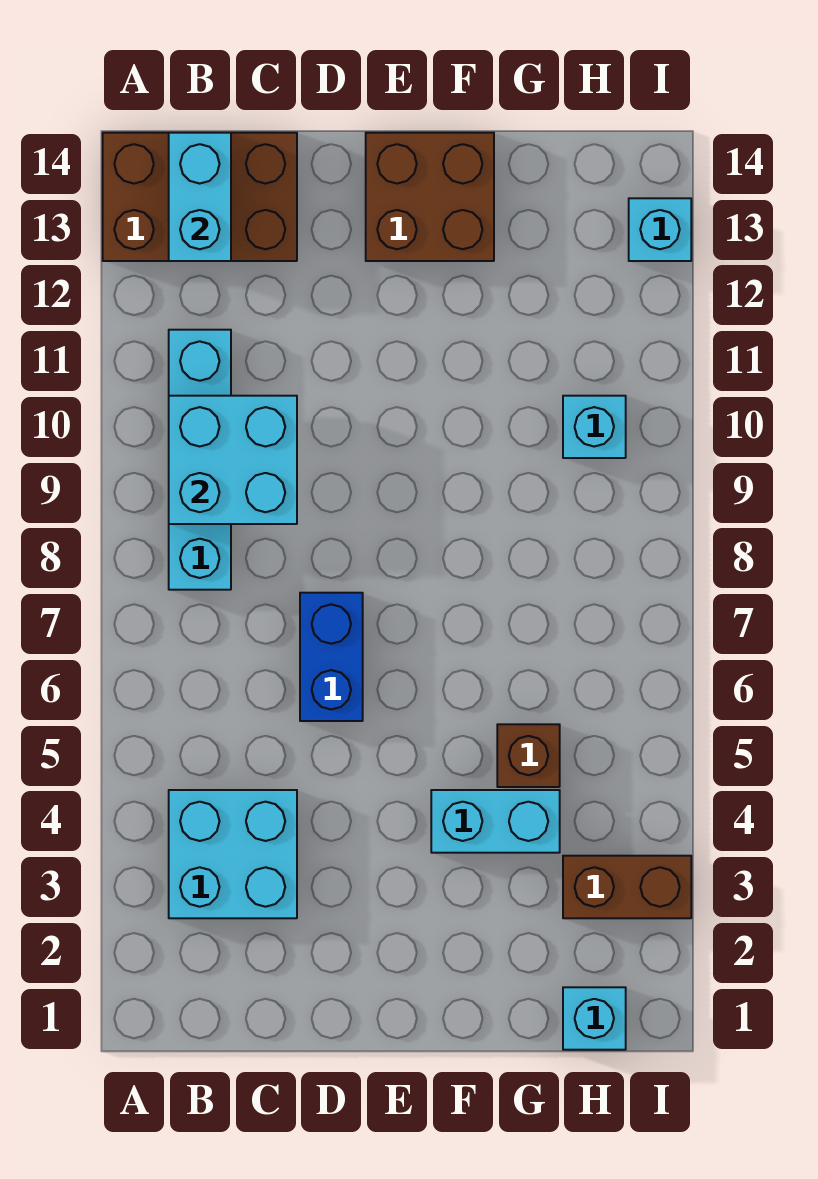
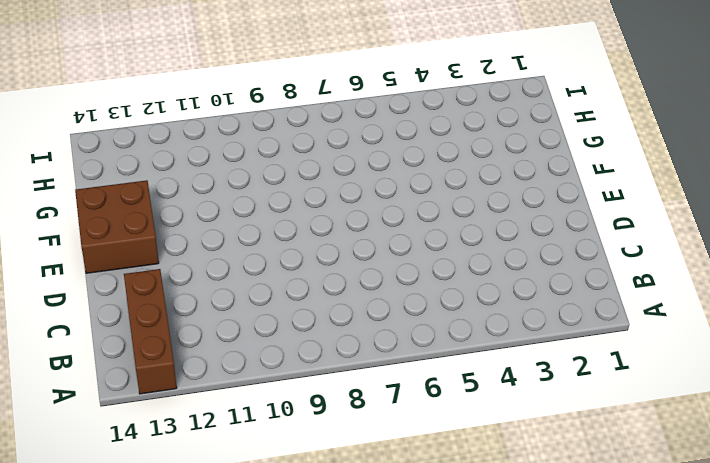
brown brick A13:C13 level 1 -> brown brick A13:C14 level 1
none -> cyan brick B3:C4 level 1
none -> cyan brick B8:B11 level 1
none -> blue brick D6:D7 level 1

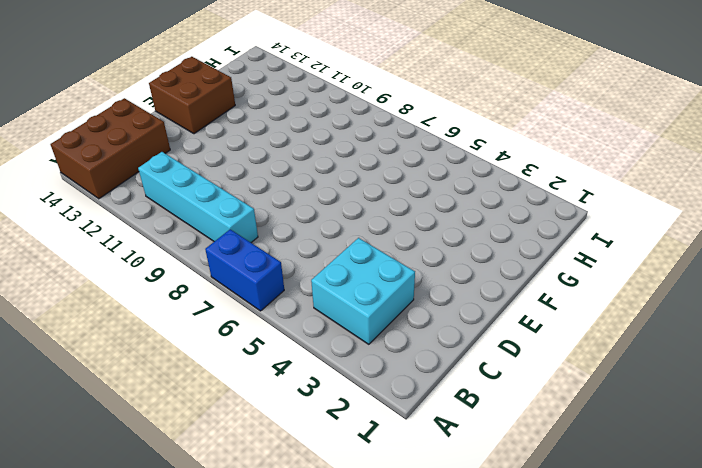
blue brick A6:A7 level 1 -> blue brick D6:D7 level 1
none -> cyan brick F4:G4 level 1
none -> brown brick G5 level 1
none -> cyan brick H1 level 1

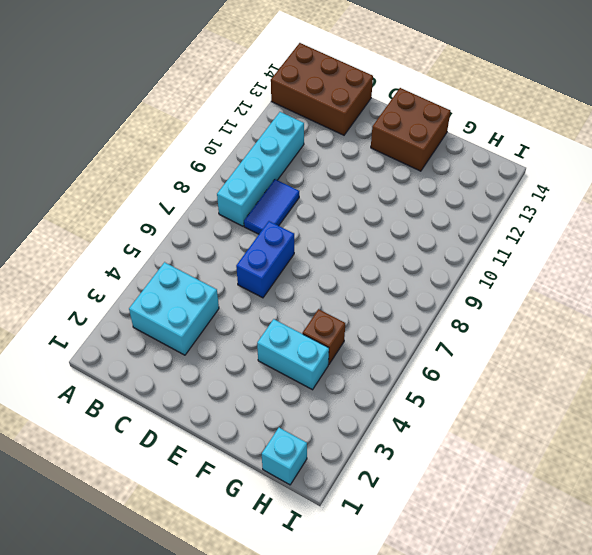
blue tile C8:C9 level 1 -> none
none -> brown brick H3:I3 level 1
none -> cyan brick H10 level 1
none -> cyan brick I13 level 1

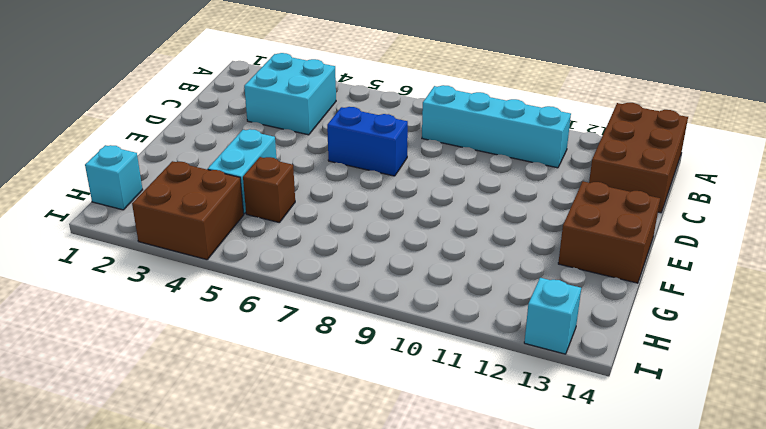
brown brick H3:I4 level 1 -> brown brick H3:I3 level 1
none -> cyan brick H10 level 1
none -> cyan brick B9:C10 level 2
none -> cyan brick B13:B14 level 2

